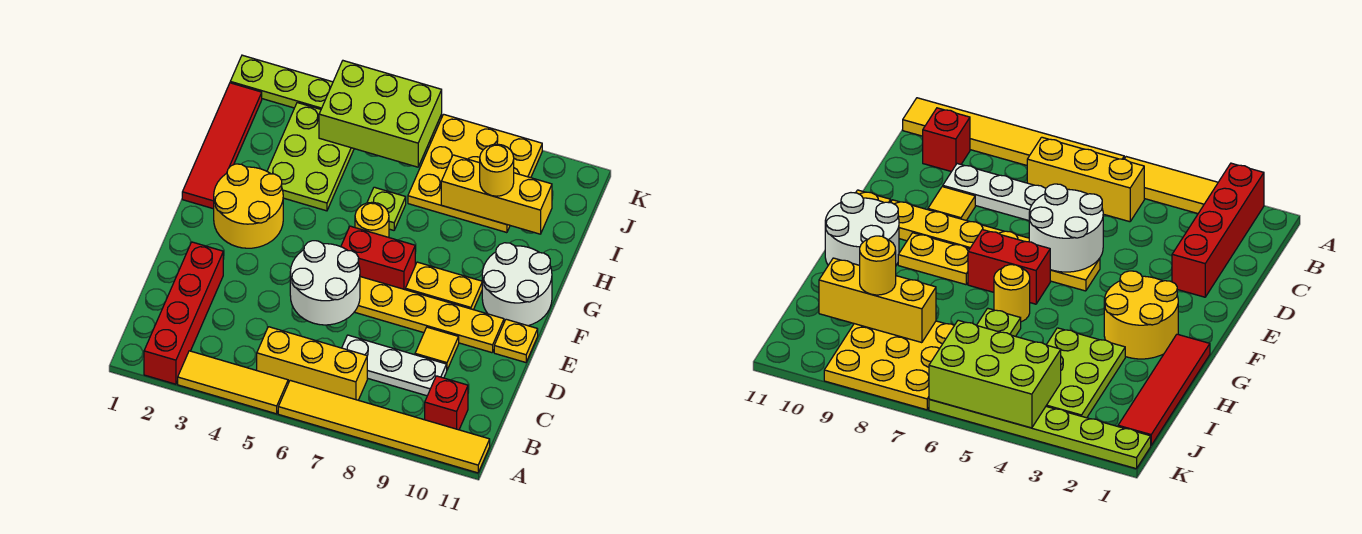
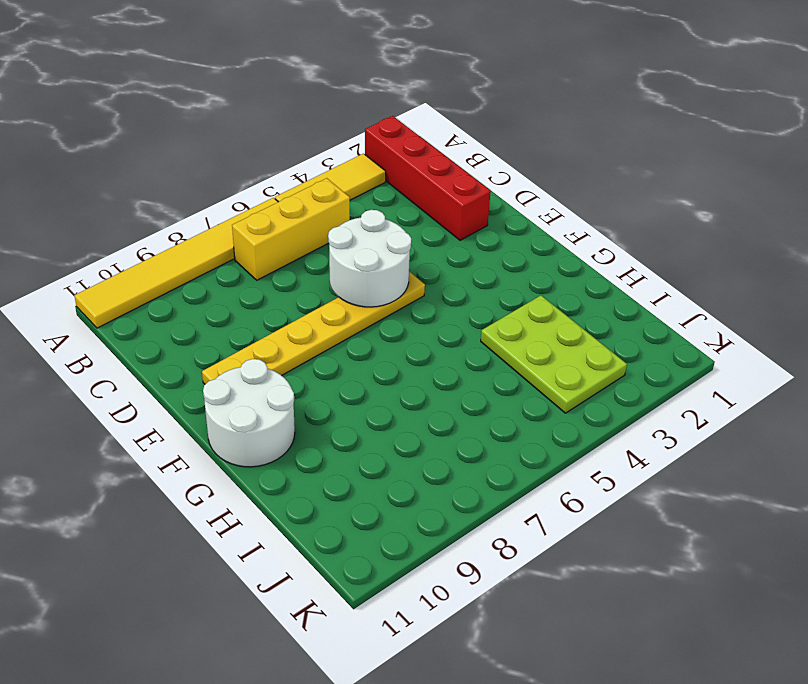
none -> red brick B10 level 1
none -> white plate C7:C9 level 1
none -> yellow tile D9 level 1

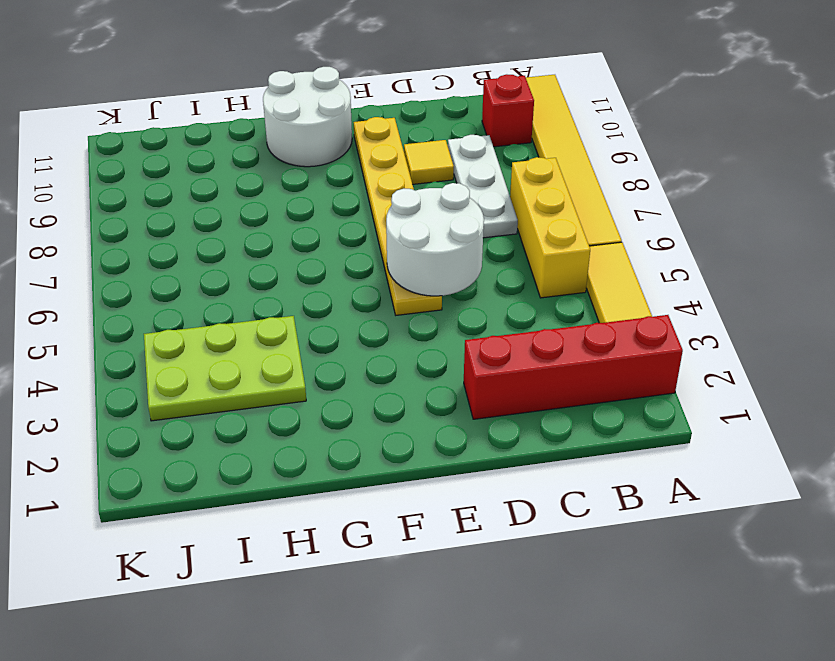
none -> yellow plate E11 level 1
none -> yellow round brick F2:G3 level 1
none -> red brick F6:F7 level 1

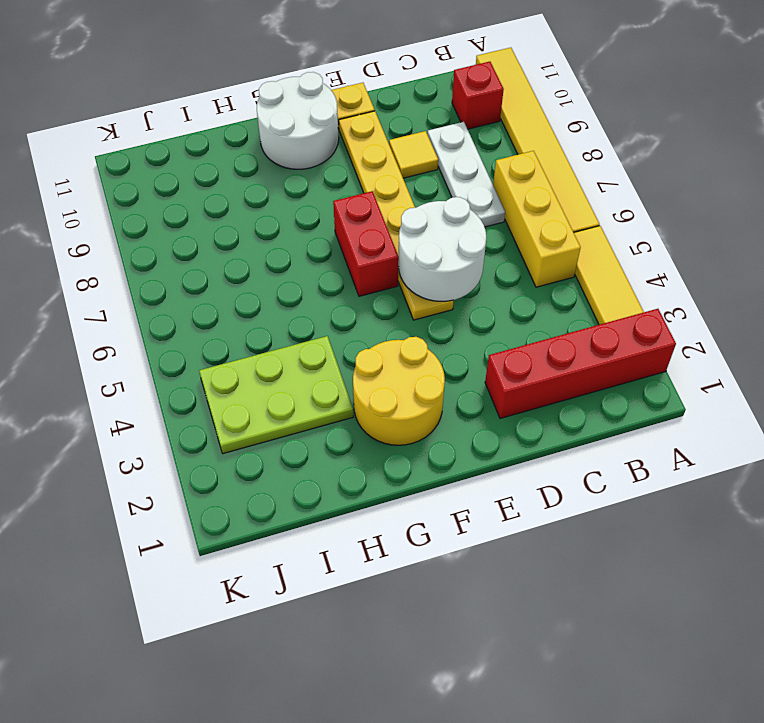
none -> yellow plate F8:F9 level 1
none -> red tile G1:J1 level 1
none -> yellow round brick G6 level 1

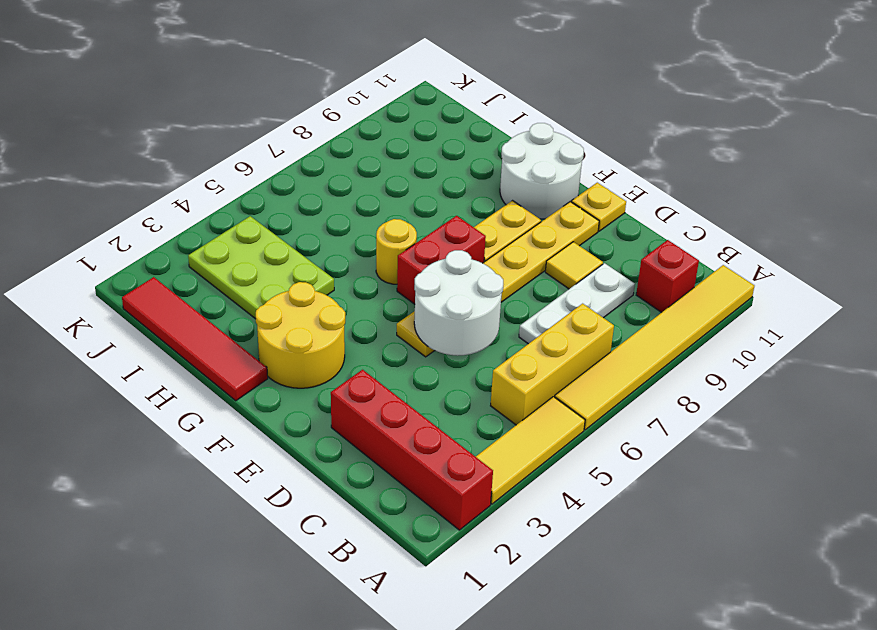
none -> lime plate H6 level 1
none -> yellow plate I7:K9 level 1
none -> lime plate K1:K6 level 1

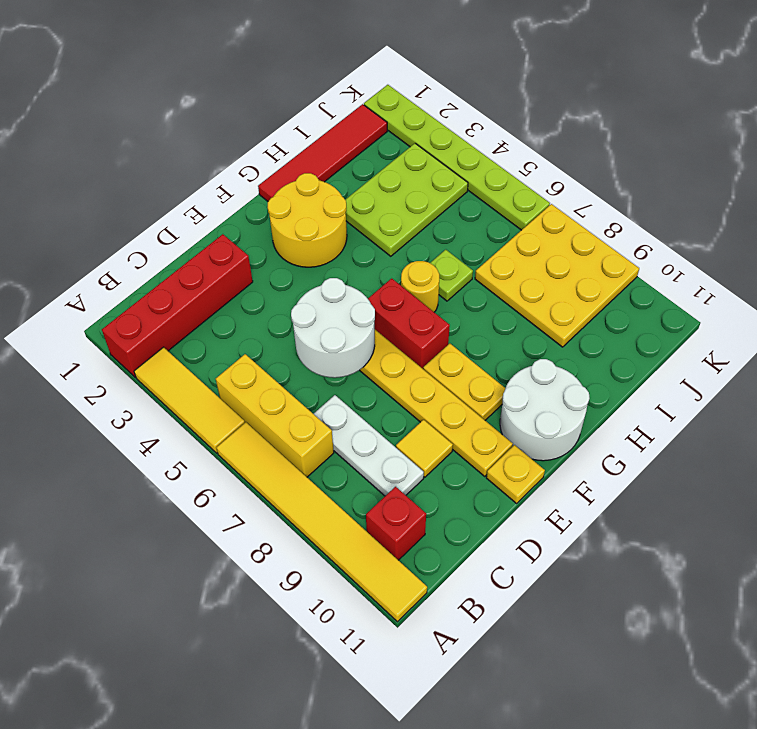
none -> yellow brick I8:I10 level 2
none -> lime brick J4:K6 level 2
none -> yellow round brick I9 level 3

